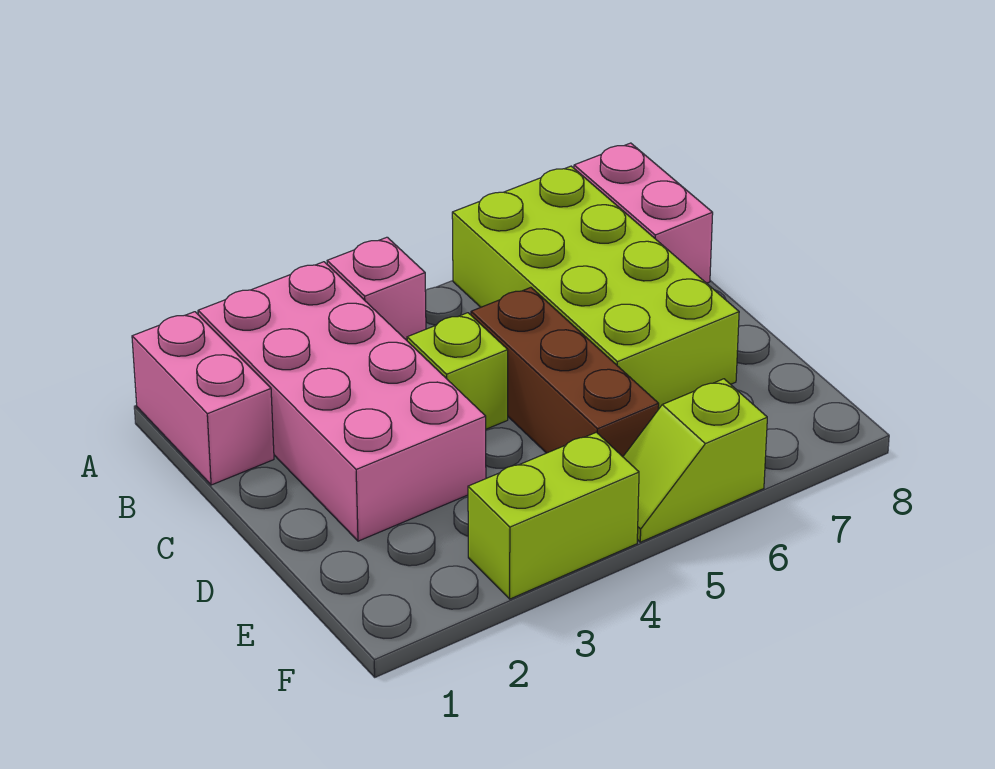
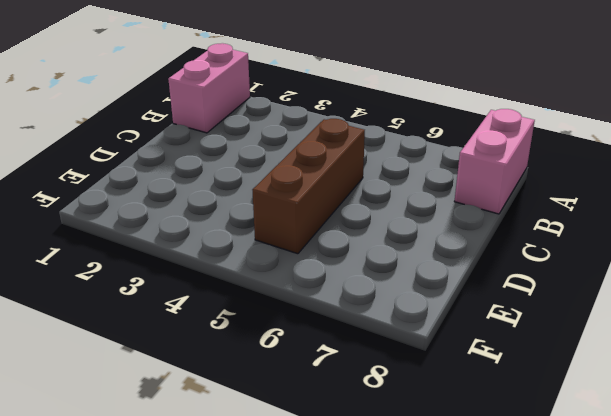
none -> pink brick A2:D3 level 1
none -> pink brick A4 level 1

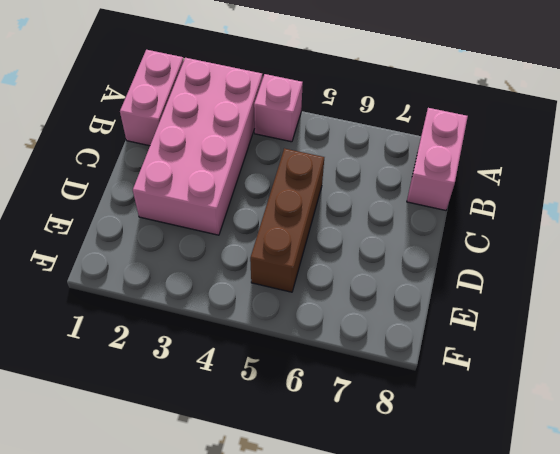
none -> lime brick A6:D7 level 1
none -> lime brick C4 level 1

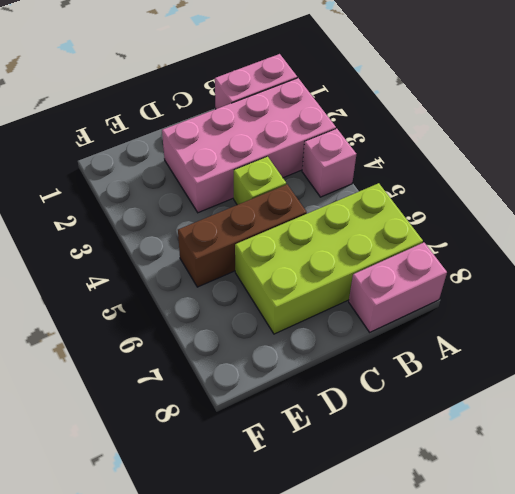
none -> lime brick F3:F4 level 1
none -> lime slope F5:F6 level 1 top 6

